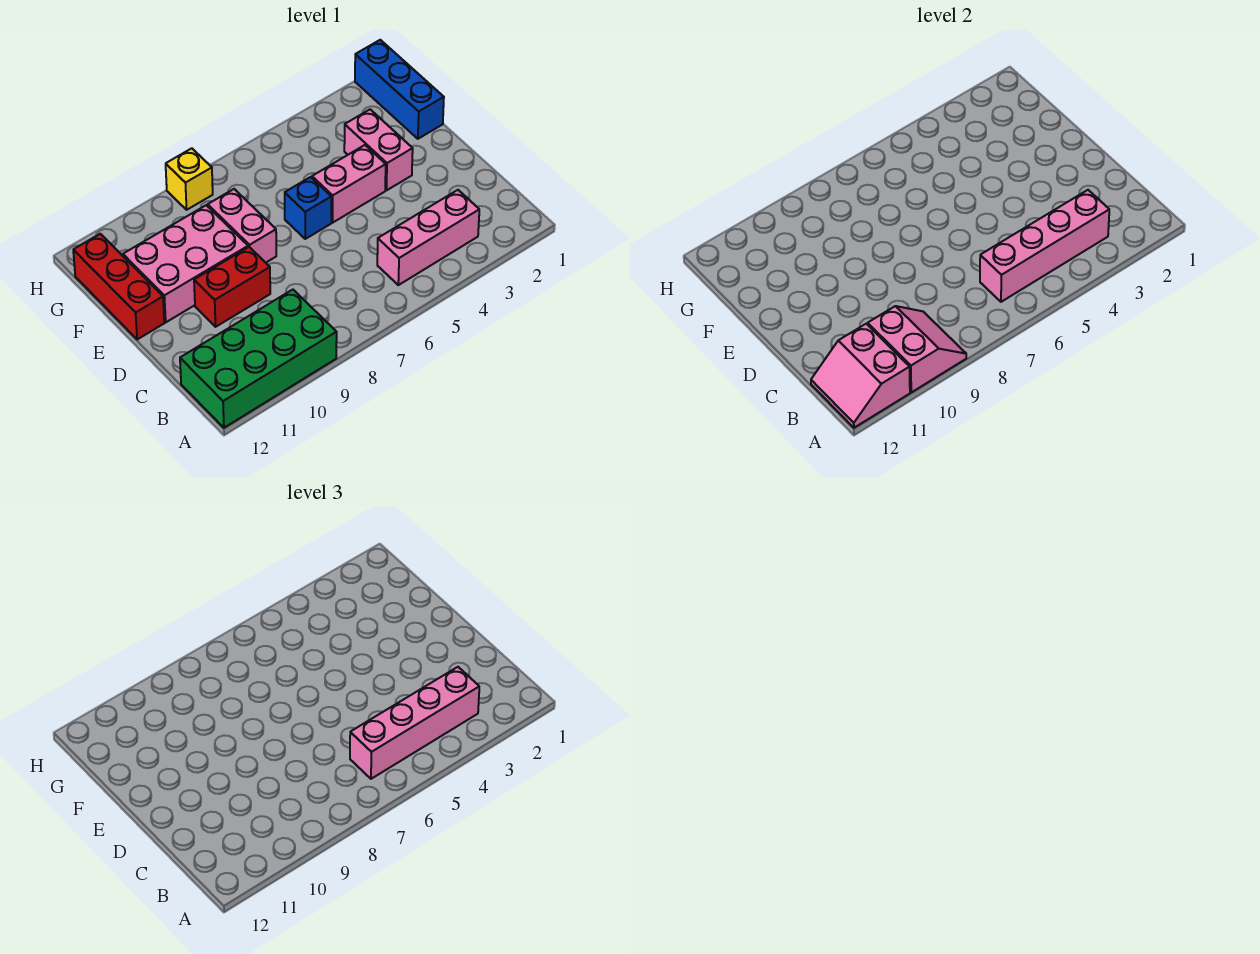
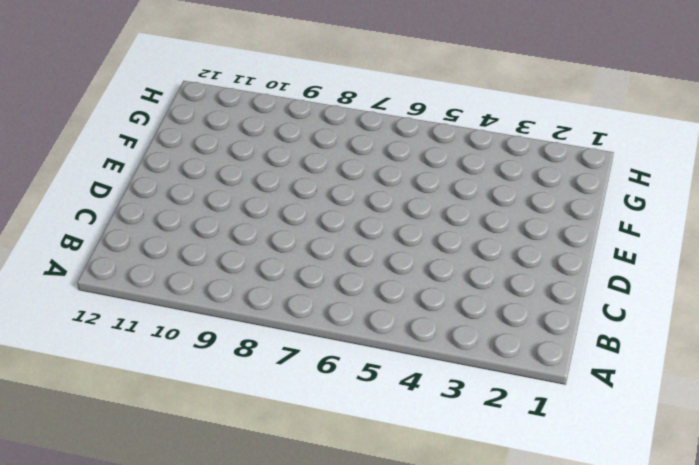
none -> green brick A9:B12 level 1
none -> pink brick B3:B5 level 1
none -> red brick D9:D10 level 1

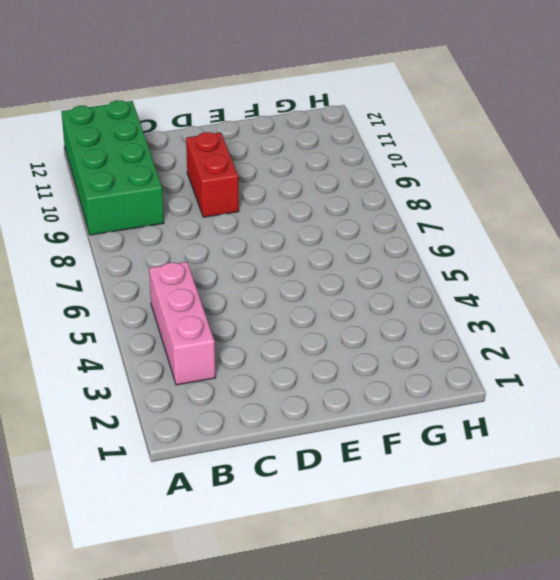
none -> pink brick E3:F3 level 1
none -> pink brick E4:E5 level 1
none -> blue brick E6 level 1

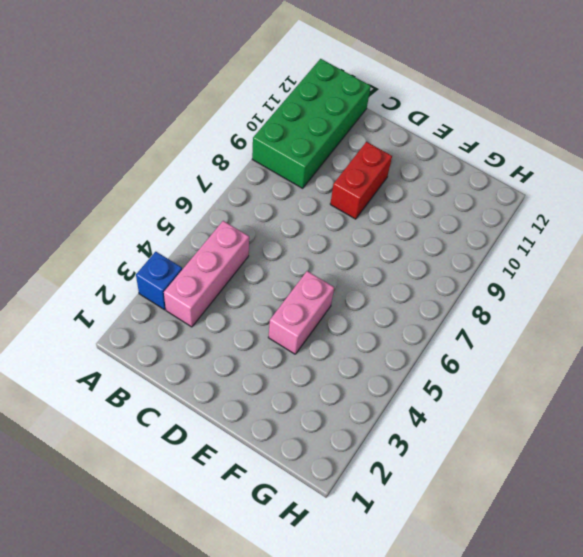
blue brick A3 level 1 -> blue brick E6 level 1
none -> pink brick E3:F3 level 1
none -> pink brick E8:F8 level 1
none -> pink brick E9:F11 level 1

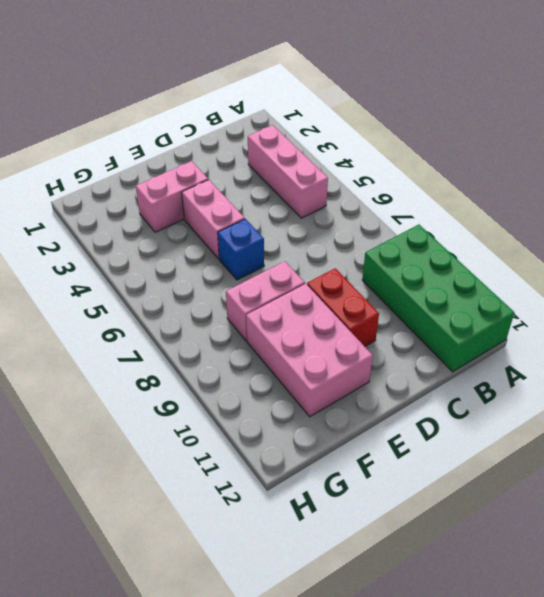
none -> red brick E12:G12 level 1
none -> blue brick F1:H1 level 1
none -> yellow brick H8 level 1

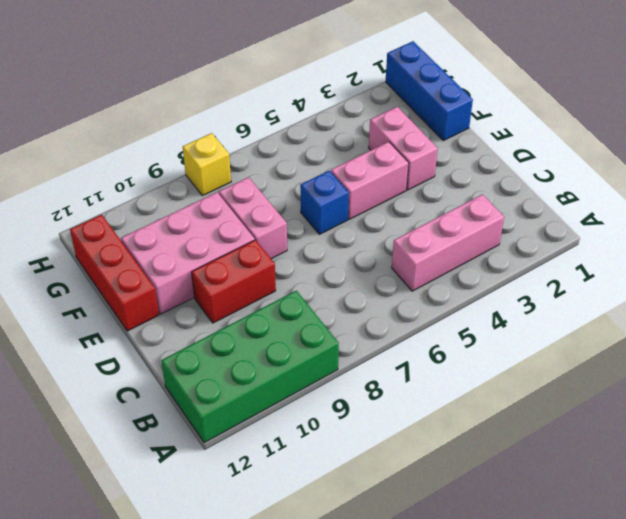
none -> pink slope A9:B10 level 2 top 10
none -> pink slope A11:B12 level 2 top 11
none -> pink brick B3:B6 level 2

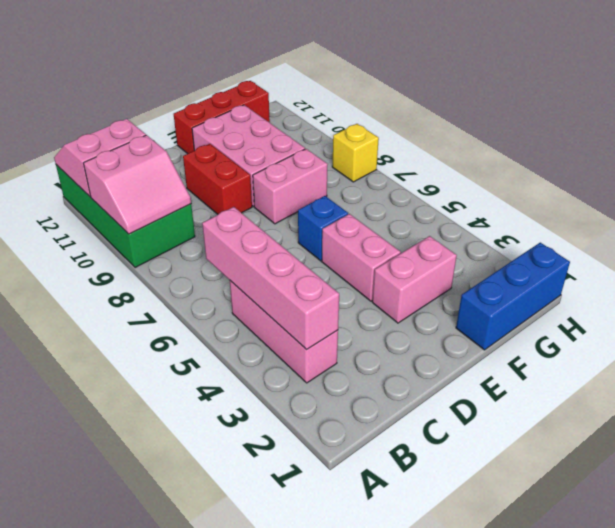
none -> pink brick B3:B6 level 3

